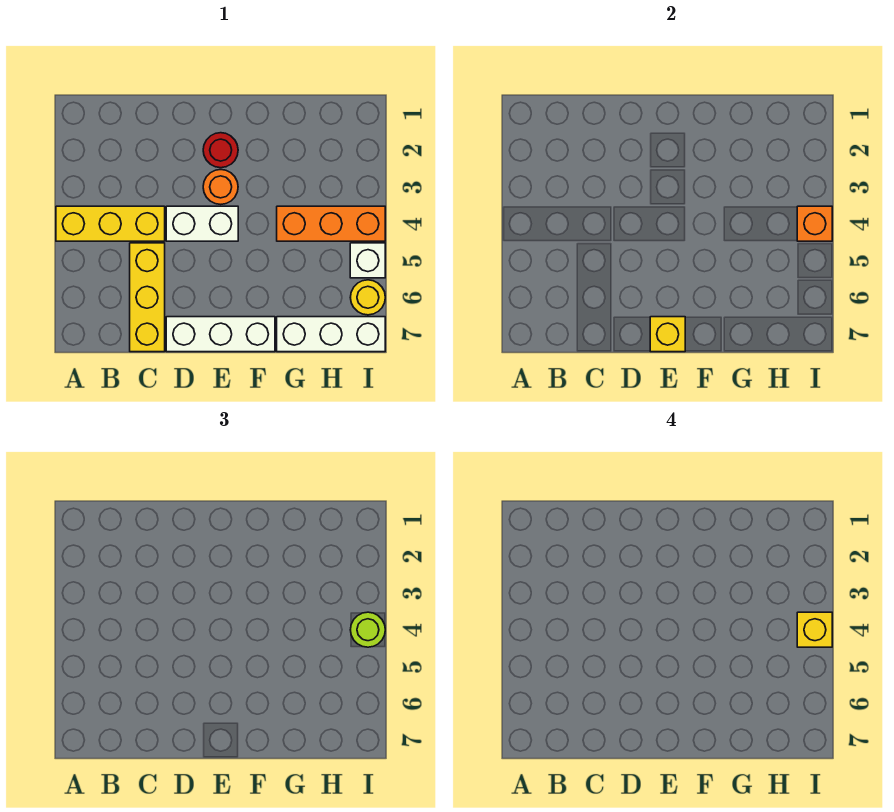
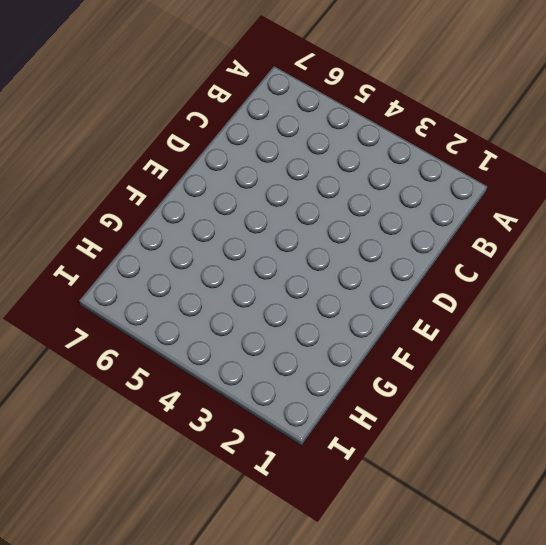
none -> yellow brick A4:C4 level 1
none -> yellow brick C5:C7 level 1
none -> white brick D4:E4 level 1

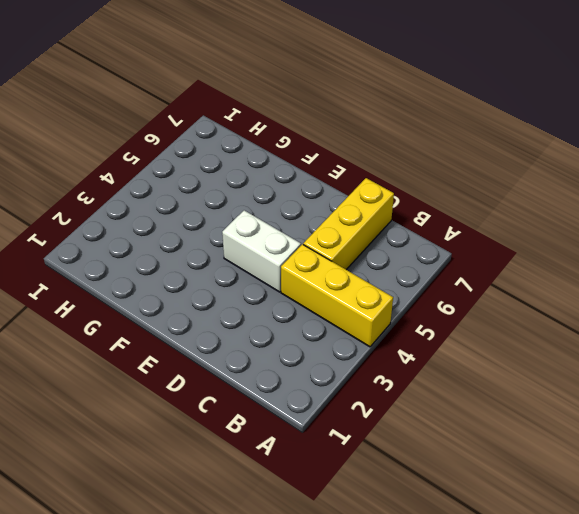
none -> white brick D7:F7 level 1
none -> red round brick E2 level 1
none -> orange round brick E3 level 1

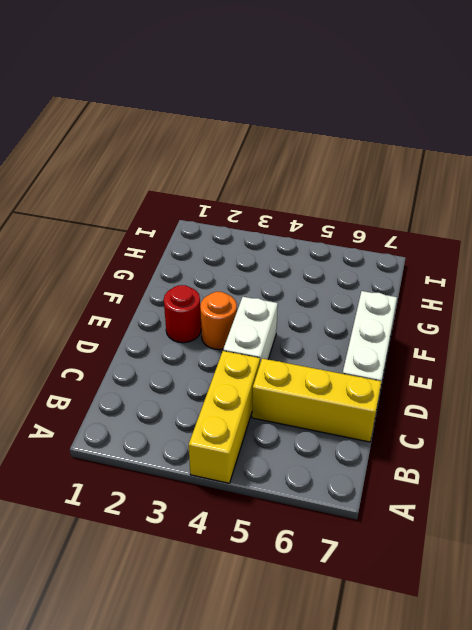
none -> orange brick G4:I4 level 1
none -> white brick G7:I7 level 1
none -> white brick I5 level 1

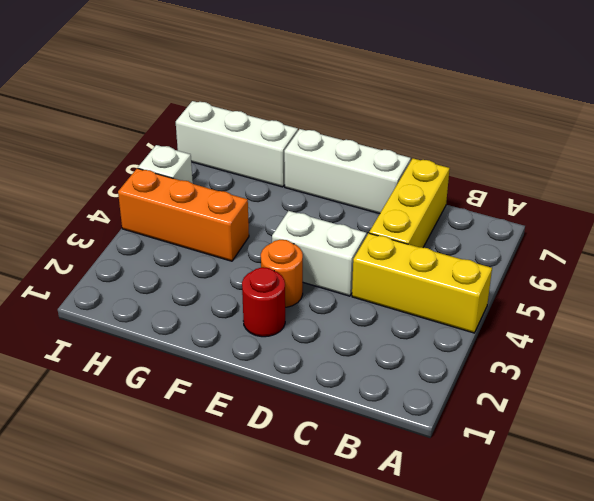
none -> yellow round brick I6 level 1
none -> yellow brick E7 level 2
none -> orange brick I4 level 2

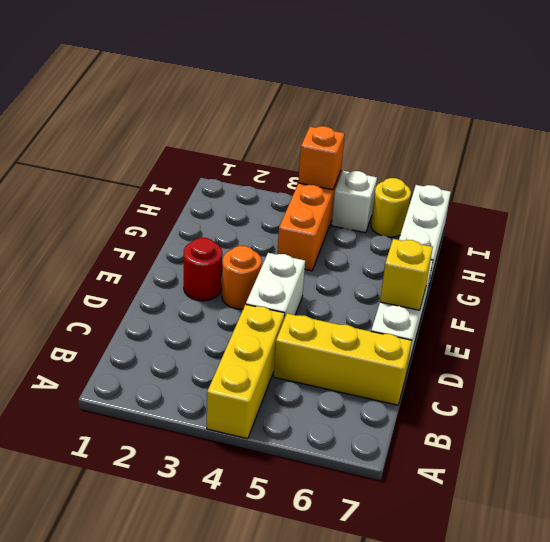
none -> lime round brick I4 level 3
none -> yellow brick I4 level 4

